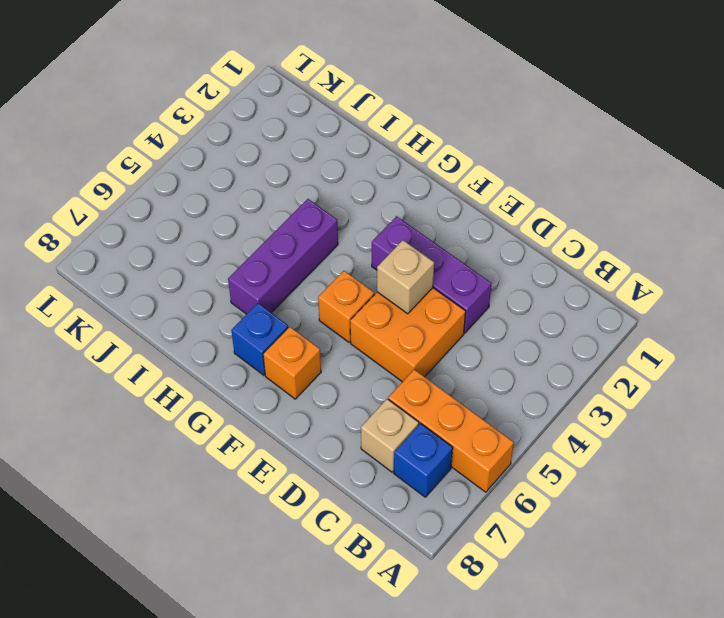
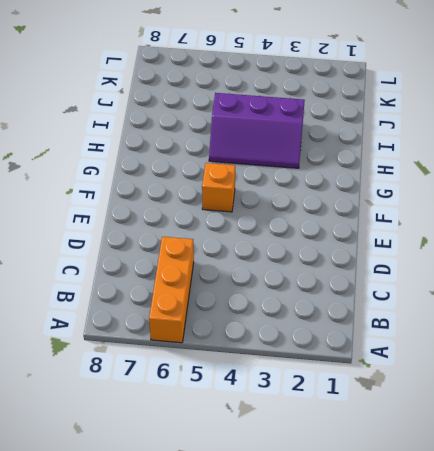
purple slope H3:I5 level 1 top I -> purple brick H4:H6 level 1
none -> blue brick B7 level 1
none -> tan brick C7 level 1

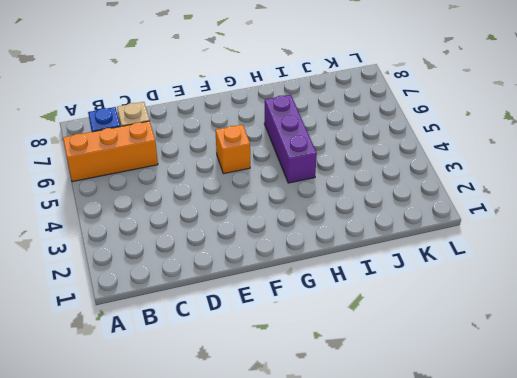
none -> purple brick D3:F3 level 1
none -> orange brick D4:E5 level 1

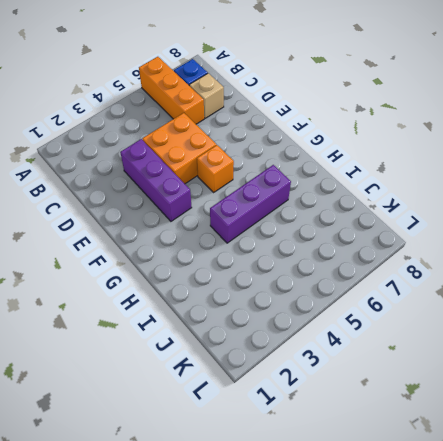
none -> orange brick F7 level 1
none -> blue brick G7 level 1

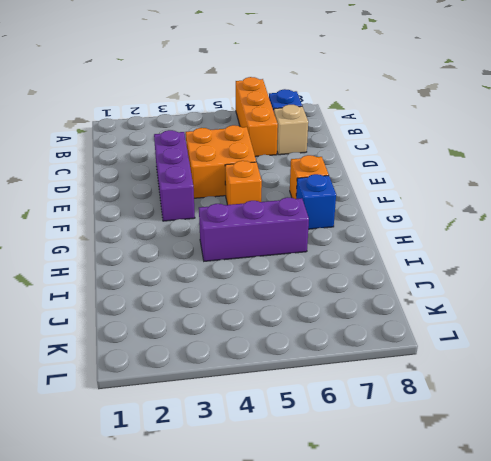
none -> tan brick E4 level 2

